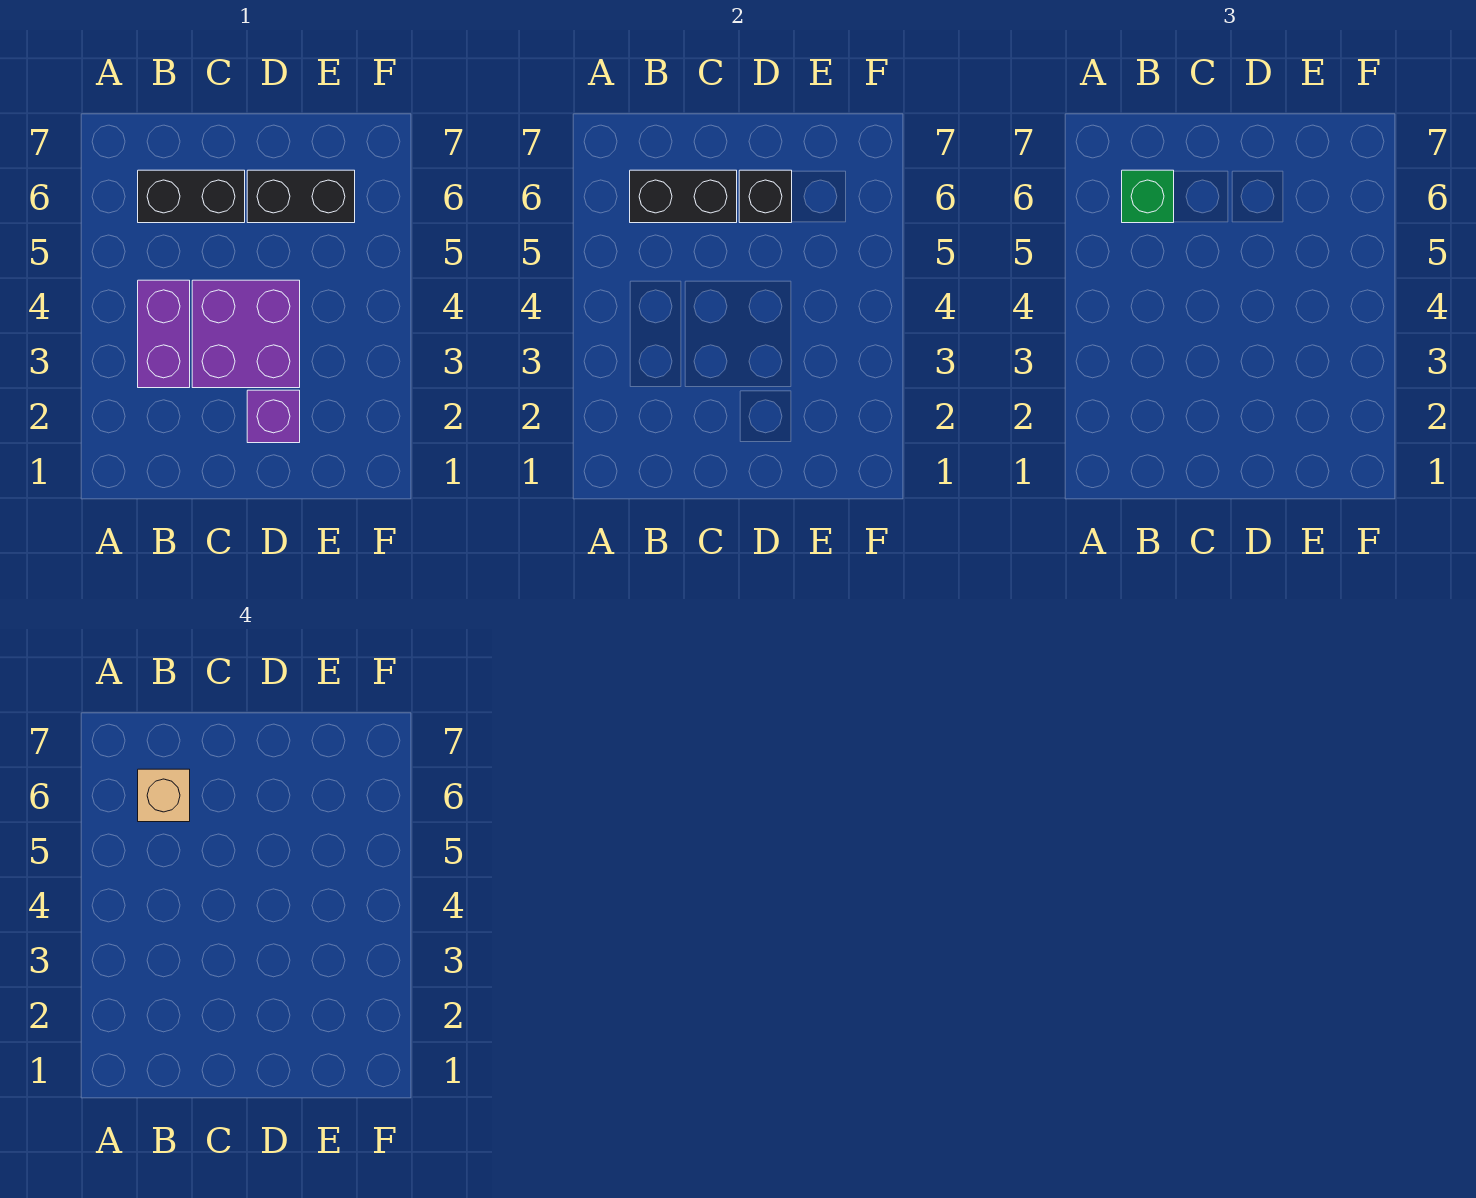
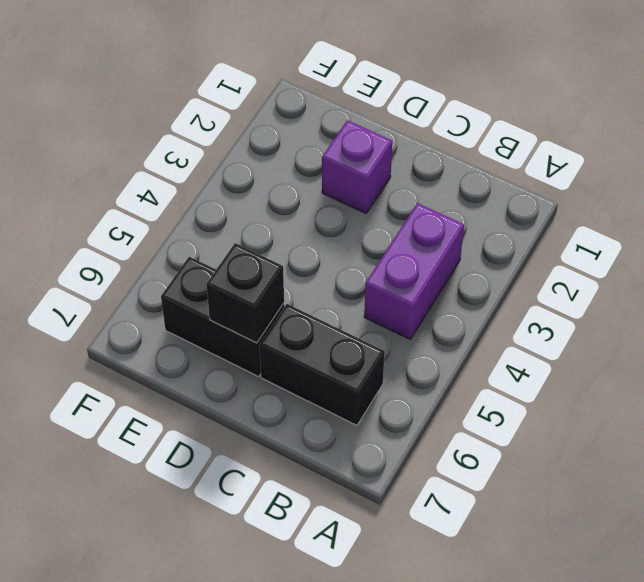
none -> purple brick C3:D4 level 1
none -> black brick B6:C6 level 2

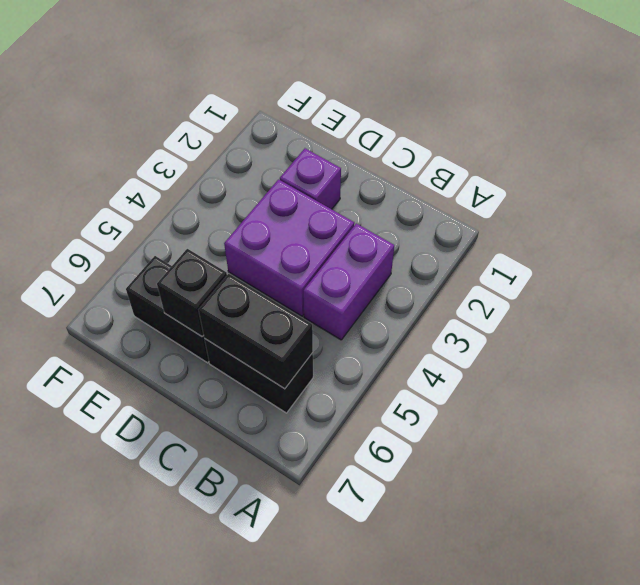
none -> green brick B6 level 3
none -> tan brick B6 level 4

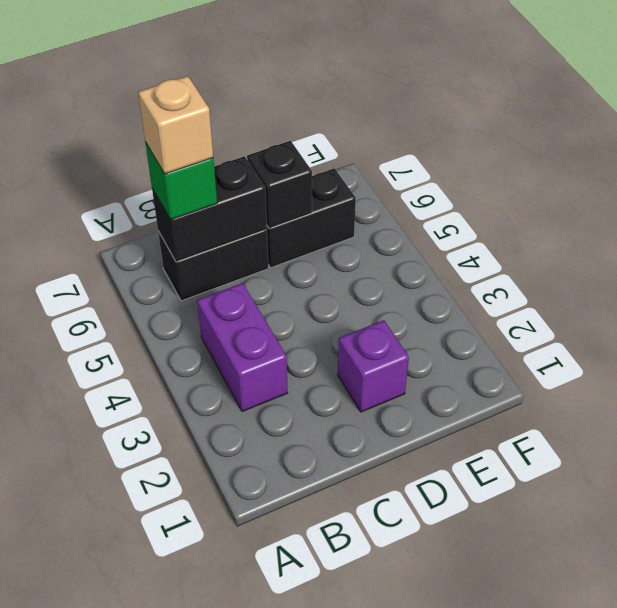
none -> purple brick C3:D4 level 1

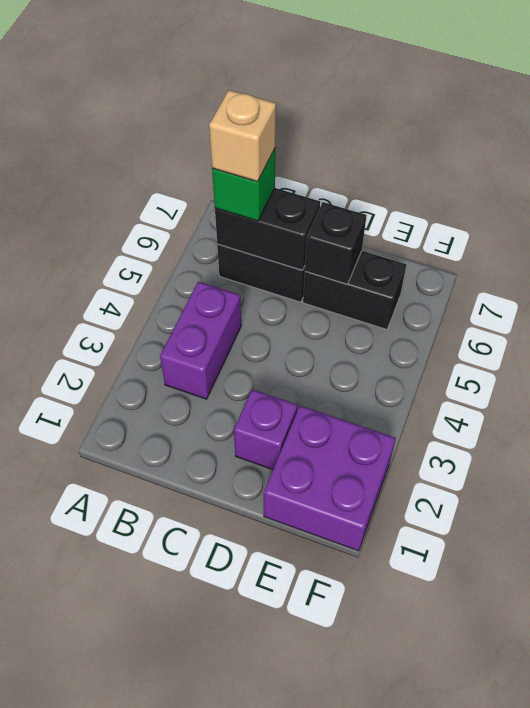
purple brick E1:F2 level 1 -> purple brick C3:D4 level 1

